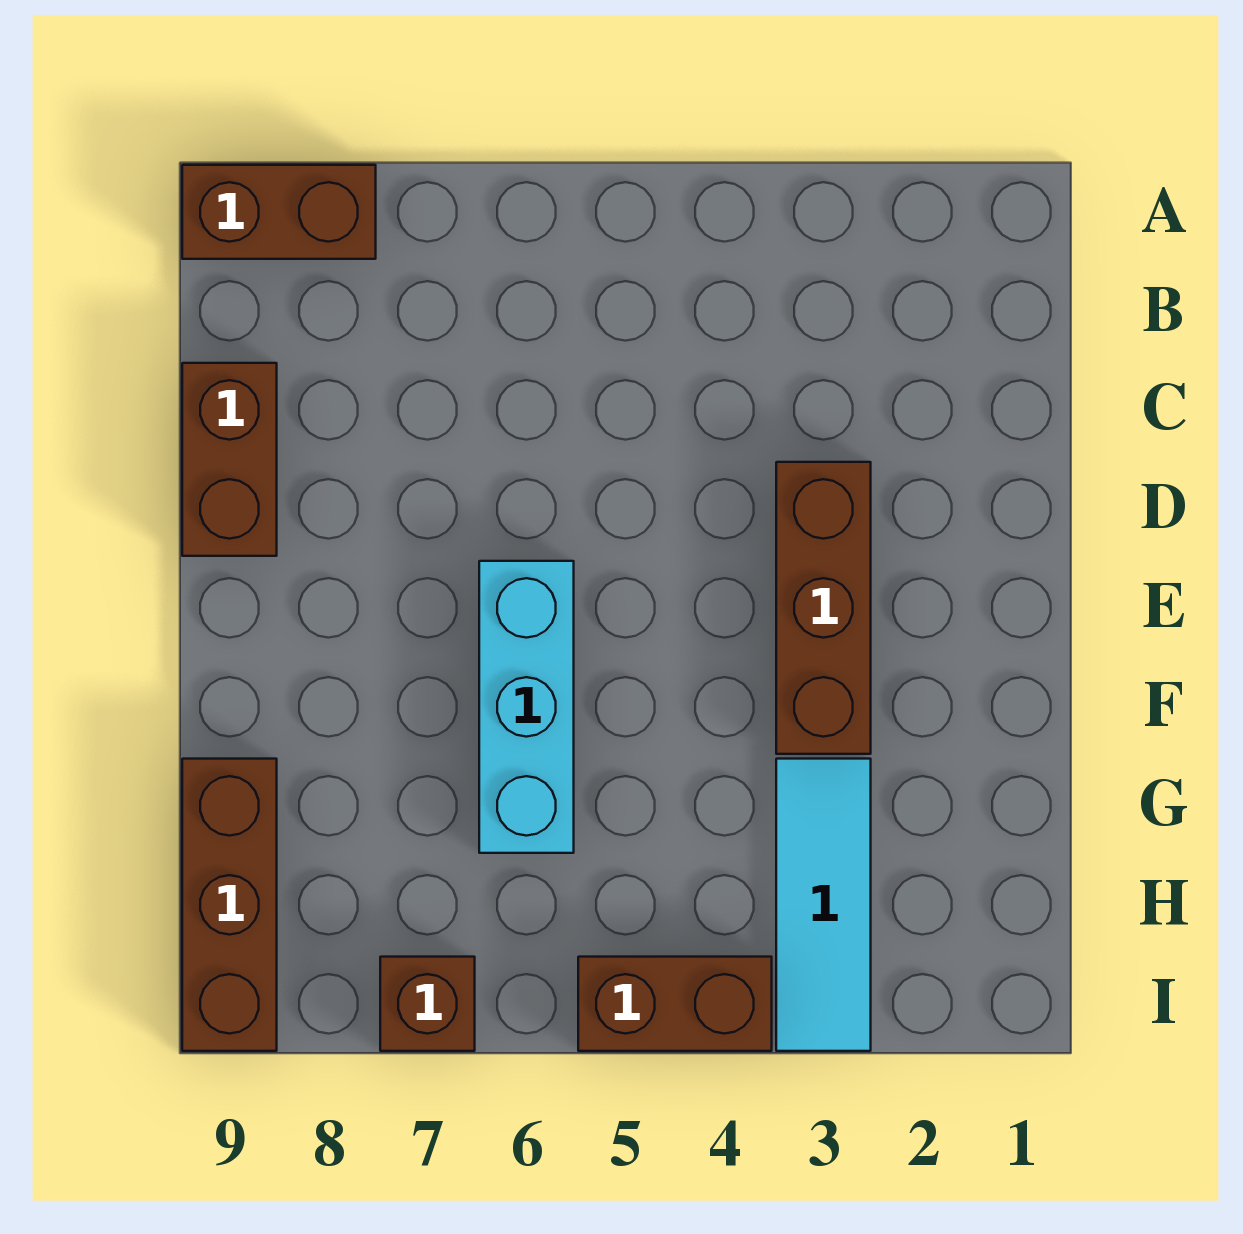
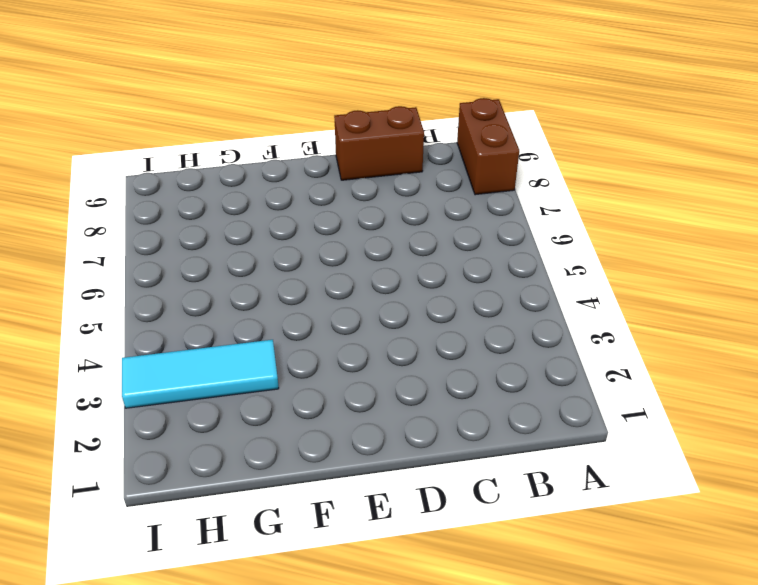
none -> brown brick D3:F3 level 1
none -> cyan brick E6:G6 level 1

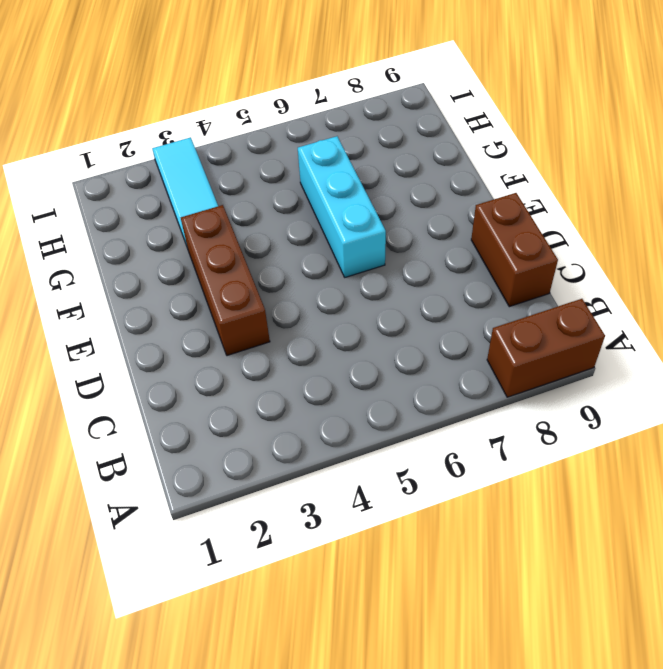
none -> brown brick G9:I9 level 1
none -> brown brick I4:I5 level 1

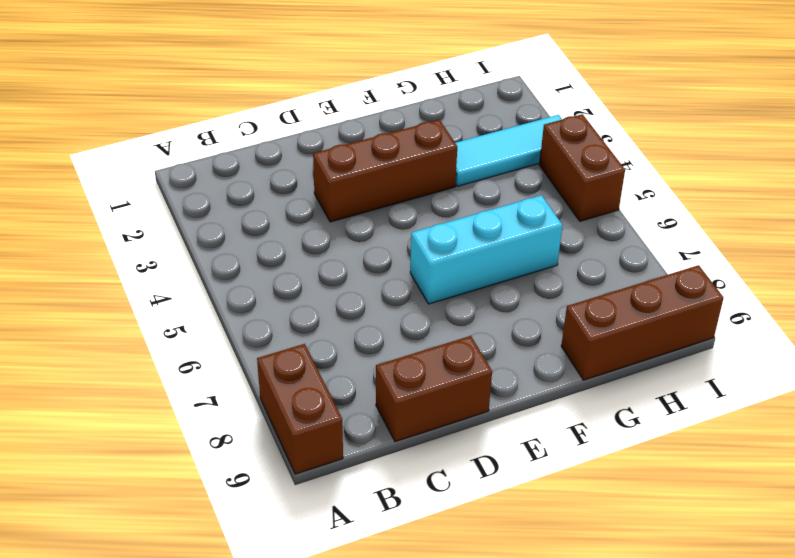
none -> brown brick I7 level 1

